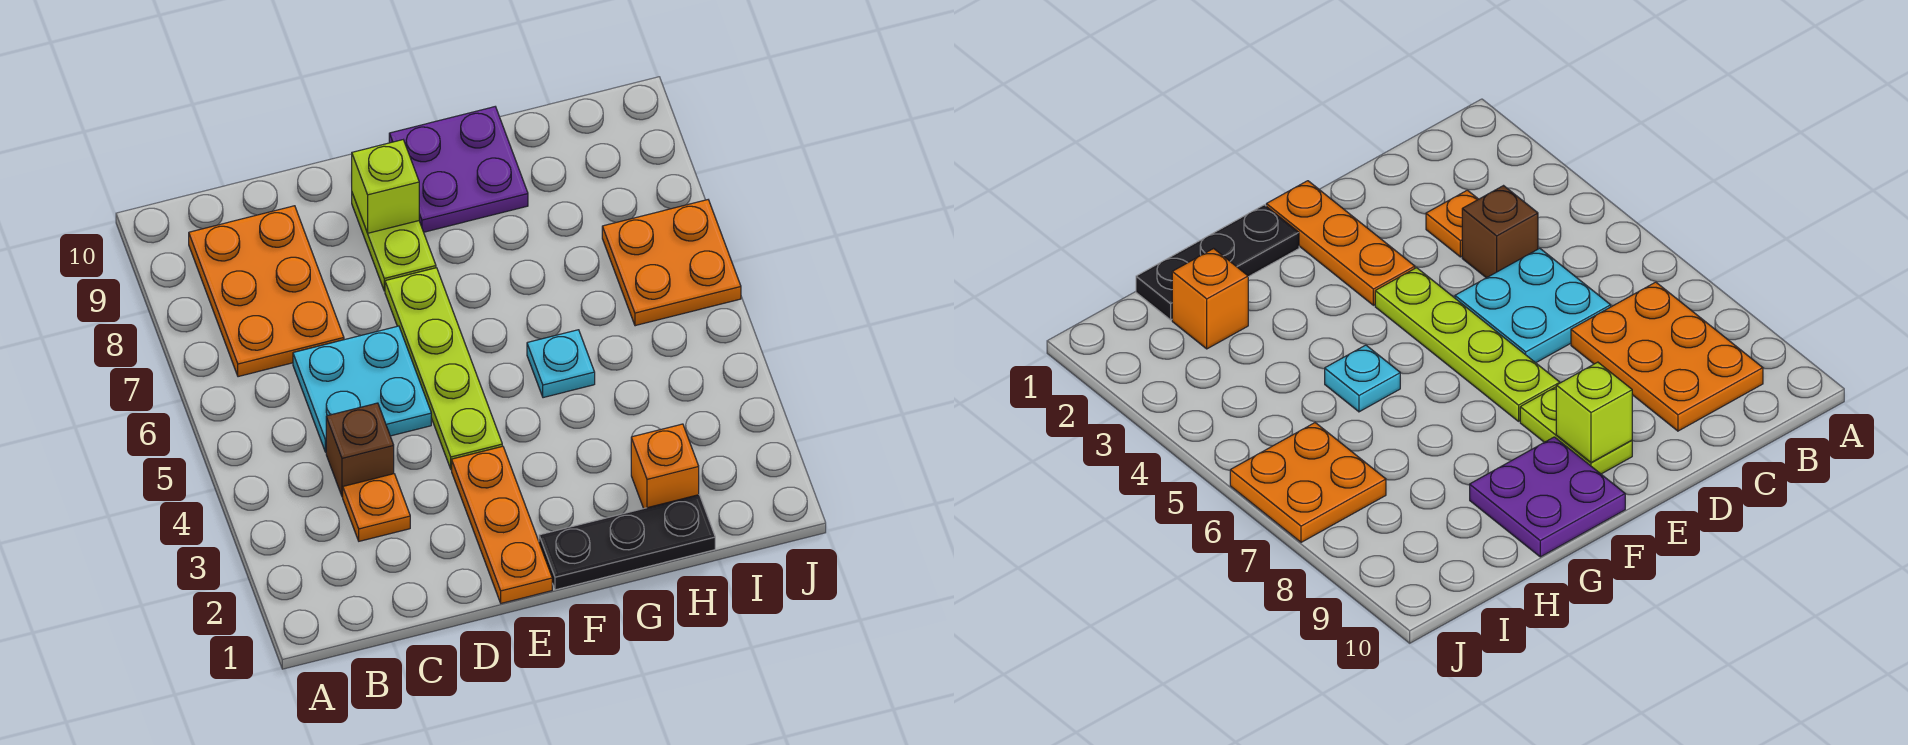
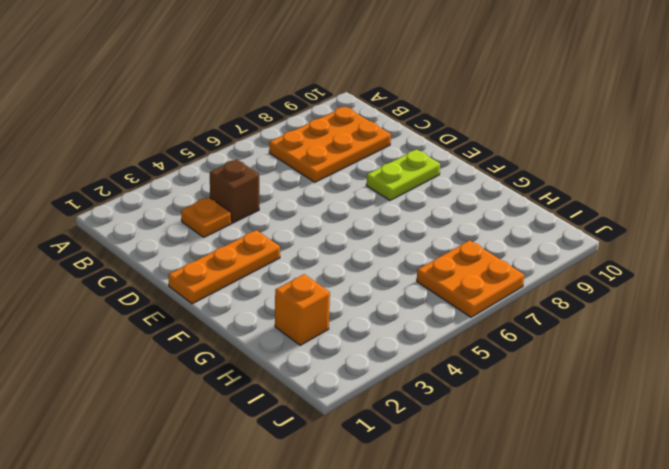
none -> cyan plate C5:D6 level 1
none -> lime plate E4:E7 level 1
none -> black plate F1:H1 level 1

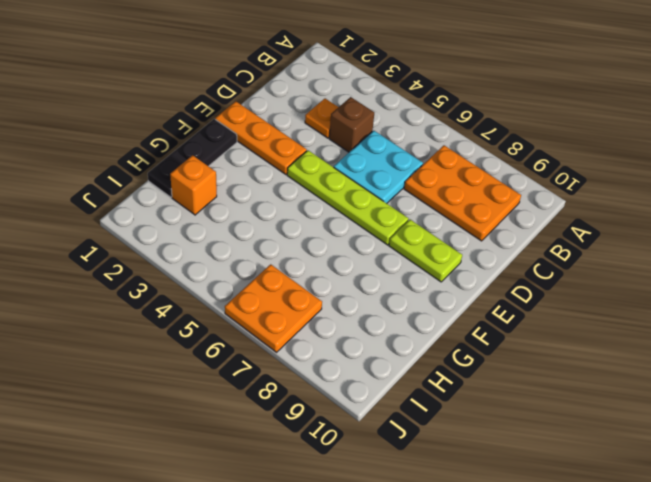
none -> purple plate F9:G10 level 1
none -> cyan plate G5 level 1
none -> lime brick E9 level 2

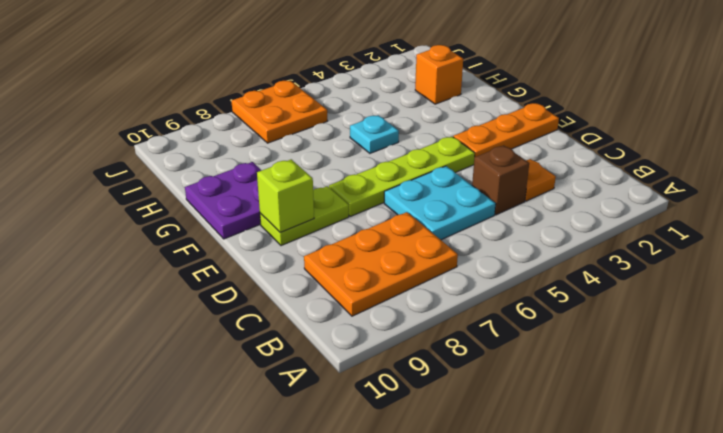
none -> black plate F1:H1 level 1

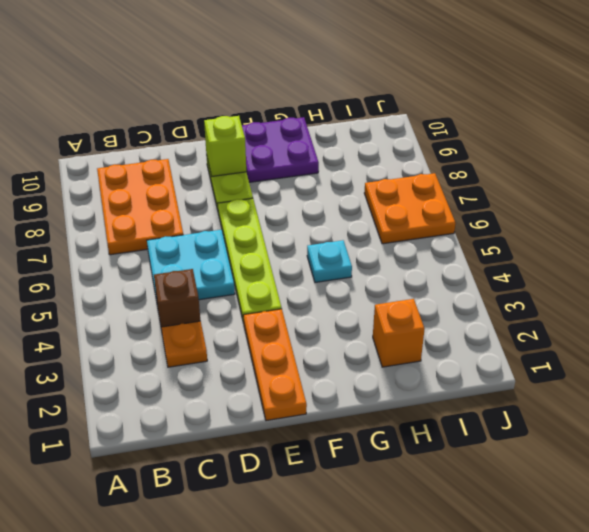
none -> black plate F1:H1 level 1

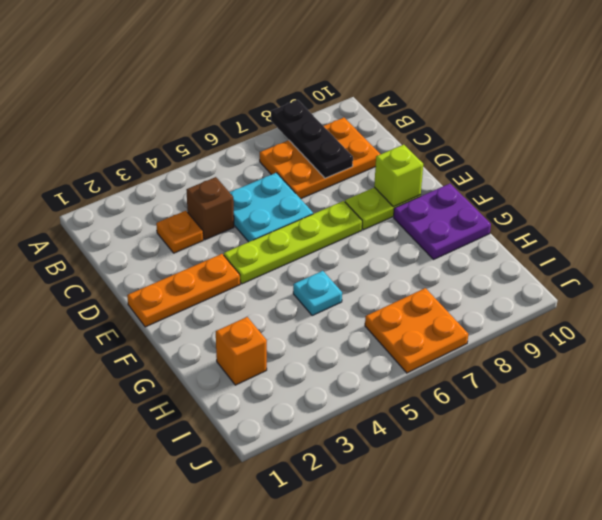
black plate A8:C8 level 2 -> black plate F1:H1 level 1

